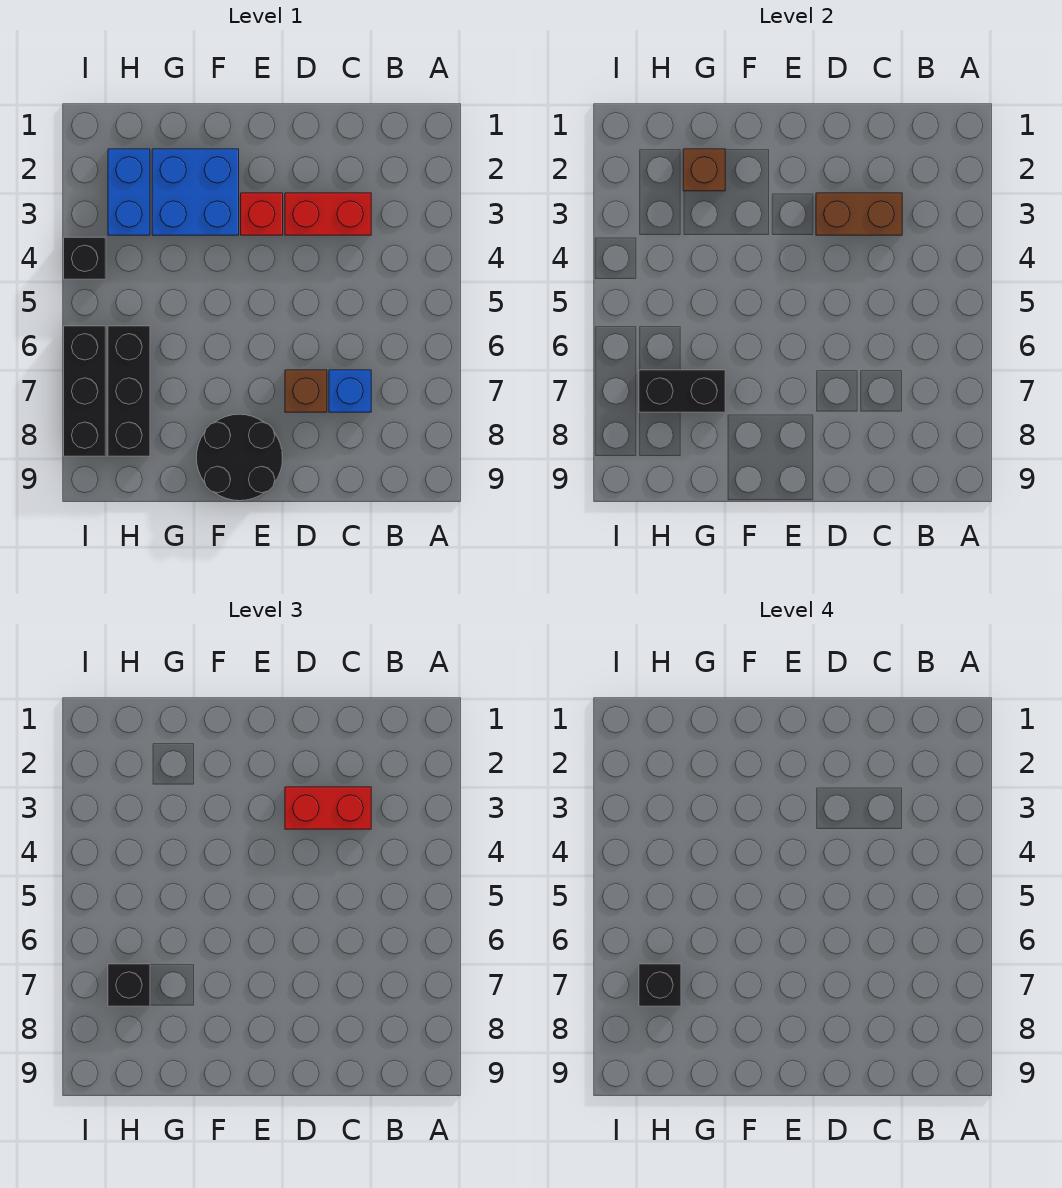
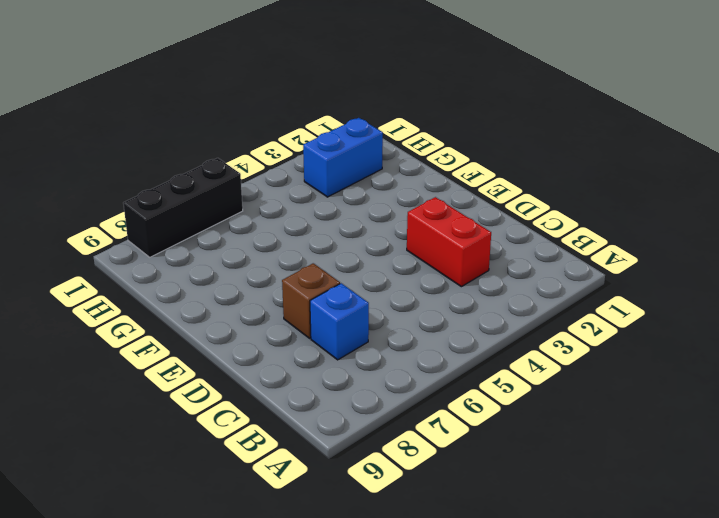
none -> red brick E3 level 1
none -> black round brick E8:F9 level 1
none -> blue brick F2:G3 level 1

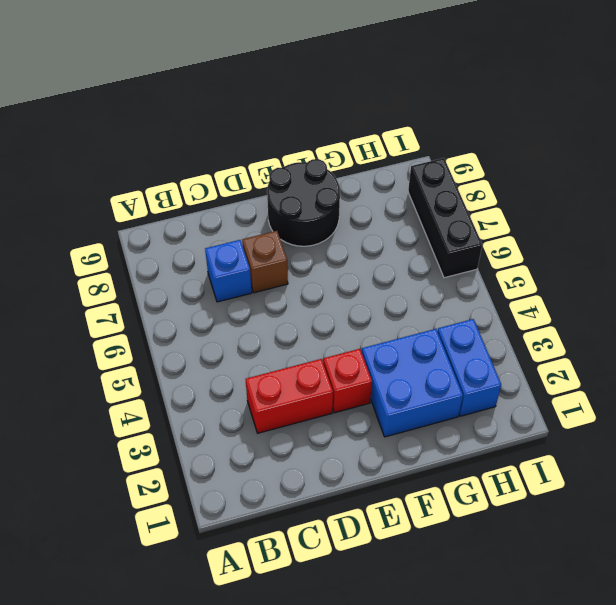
none -> black brick H6:H8 level 1
none -> black brick I4 level 1
none -> brown brick C3:D3 level 2

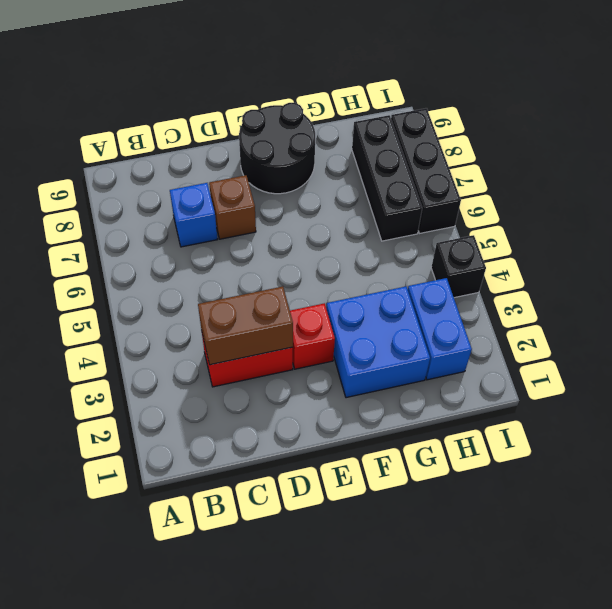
none -> brown brick G2 level 2
none -> black brick G7:H7 level 2
none -> red brick C3:D3 level 3

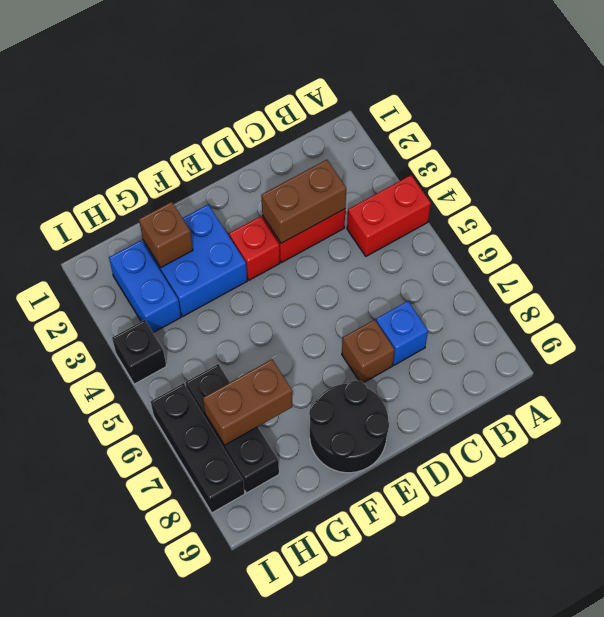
red brick A4:B4 level 1 -> red brick C3:D3 level 3
brown brick G7:H7 level 2 -> black brick G7:H7 level 2
none -> black brick H7 level 3
none -> black brick H7 level 4

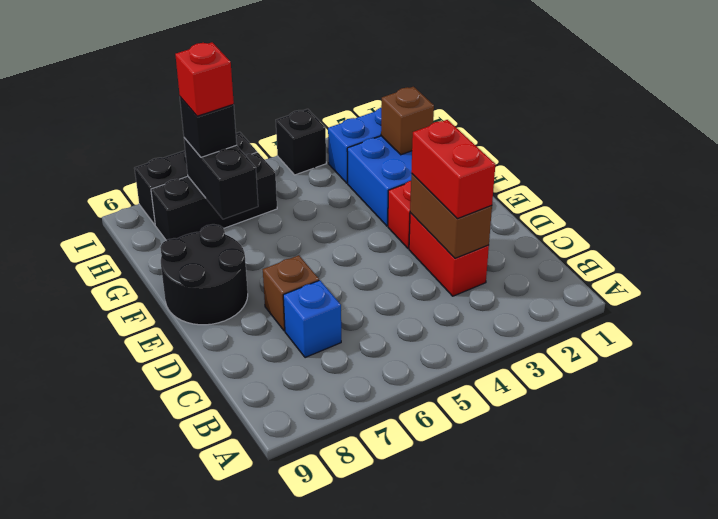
red brick H7 level 4 -> black brick H7 level 4

